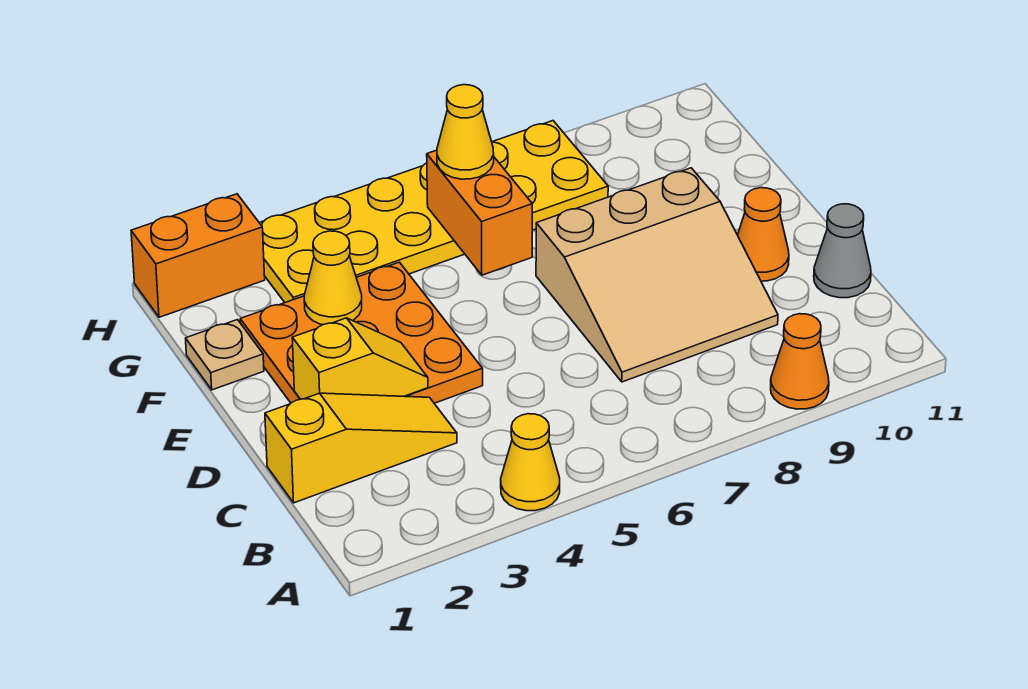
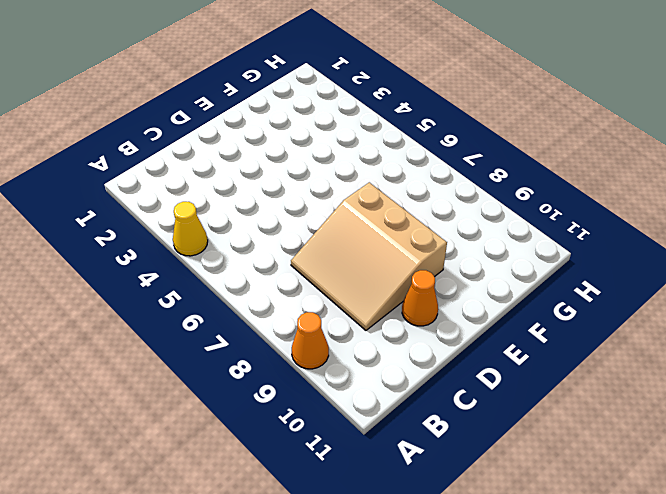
none -> yellow slope C1:C3 level 1 top 1
none -> grey cone C11 level 1
none -> orange plate D2:F4 level 1

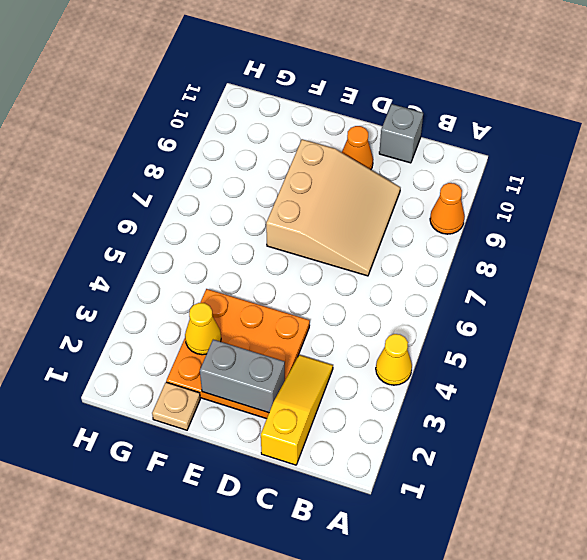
grey brick C11 level 1 -> grey cone C11 level 1
grey brick D2:E2 level 2 -> yellow slope D2:D3 level 2 top 2
none -> yellow plate G3:H8 level 1
none -> orange brick H1:H2 level 1
none -> orange brick F6:G6 level 2

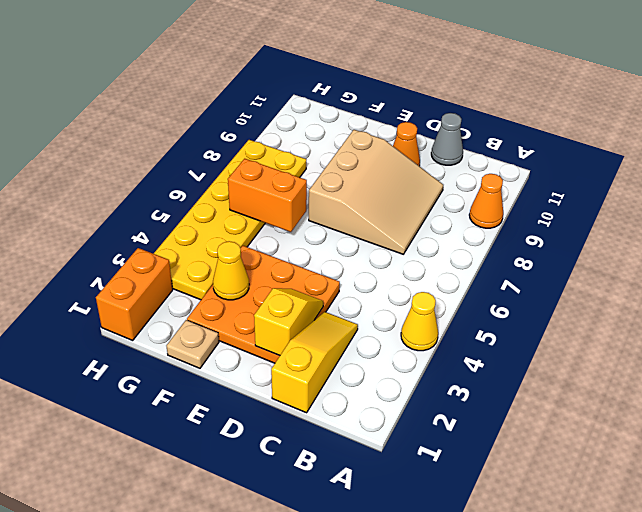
none -> yellow cone G6 level 3

